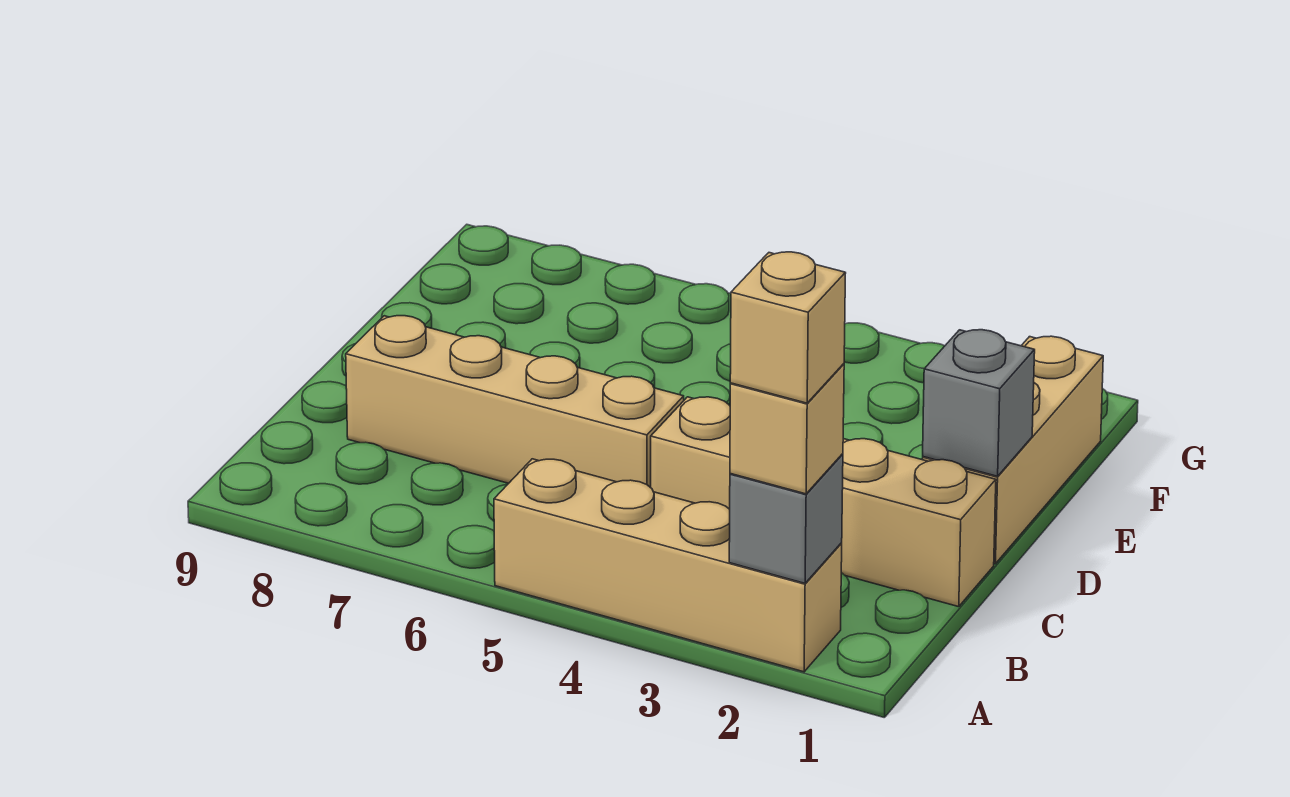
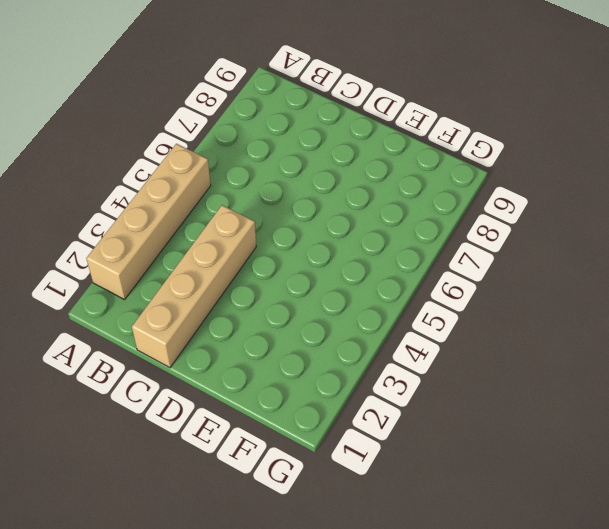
none -> tan brick C5:C8 level 1
none -> tan brick D1:F1 level 1

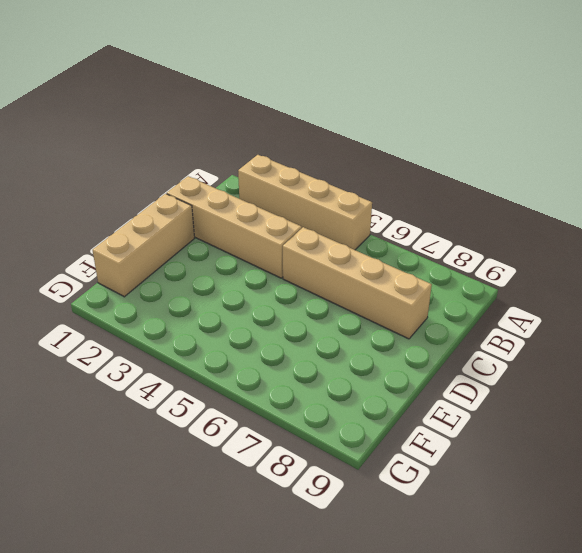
none -> grey brick A2 level 2
none -> grey brick D1 level 2

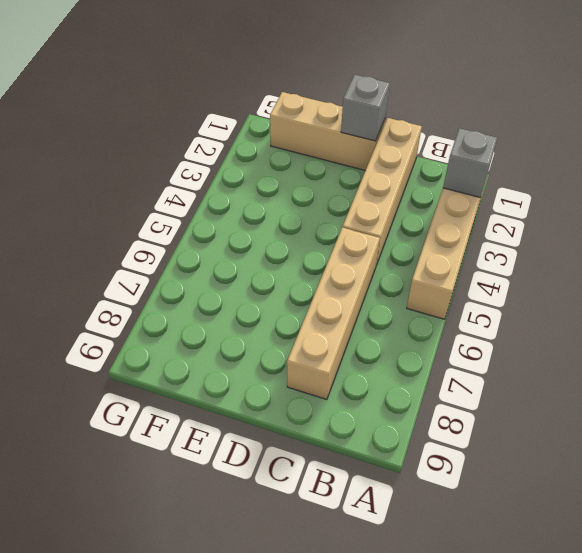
none -> tan brick A2 level 3
none -> tan brick A2 level 4

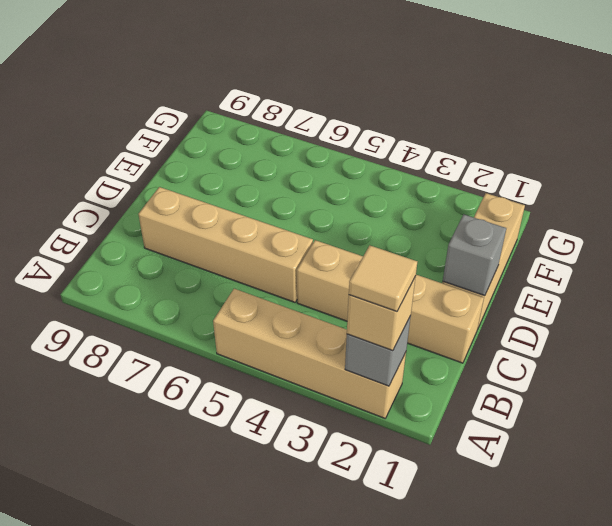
tan tile A2 level 4 -> tan brick A2 level 4

